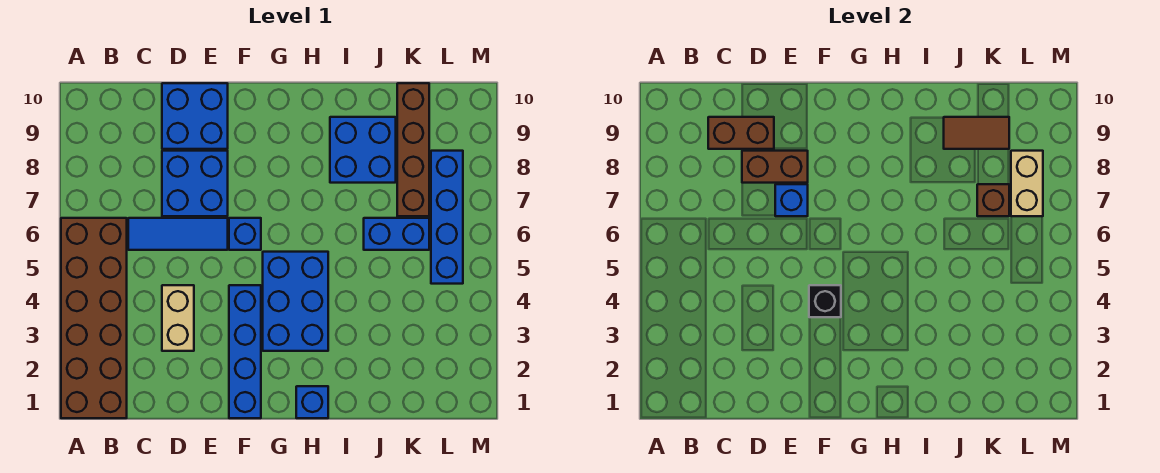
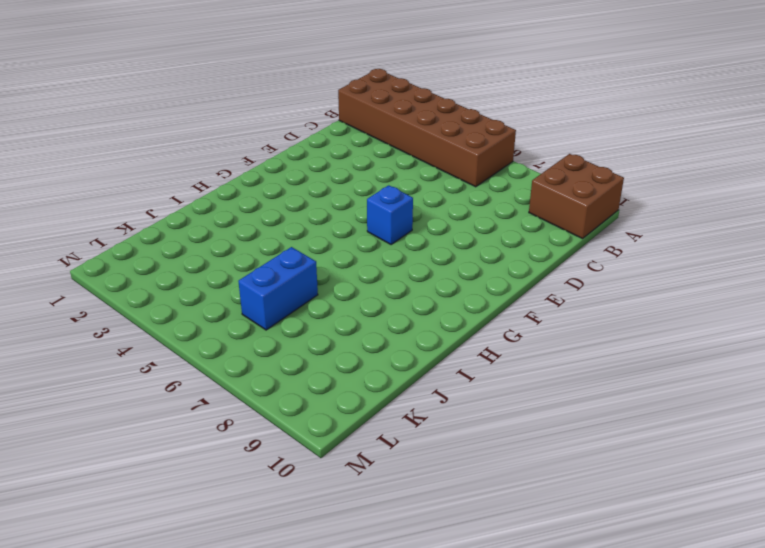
brown brick A9:B10 level 1 -> none
none -> blue tile C6:E6 level 1
none -> tan brick D3:D4 level 1
none -> blue brick D7:E8 level 1

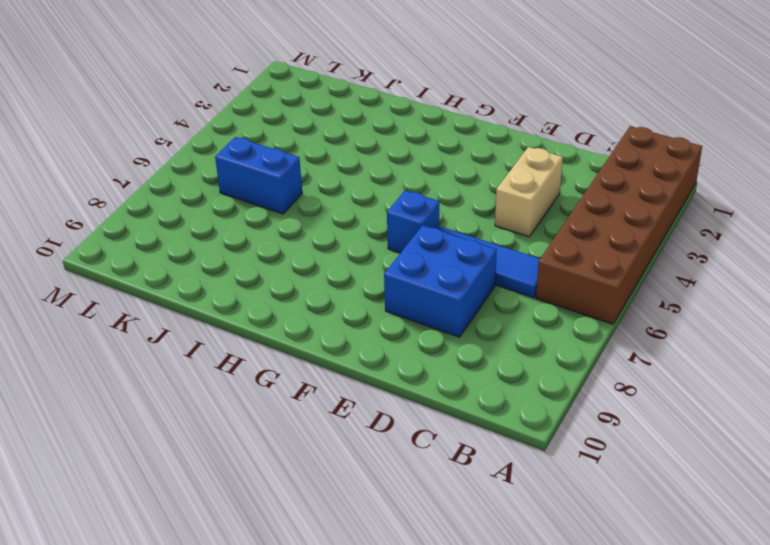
none -> blue brick D9:E10 level 1
none -> blue brick F1:F4 level 1
none -> blue brick G3:H5 level 1

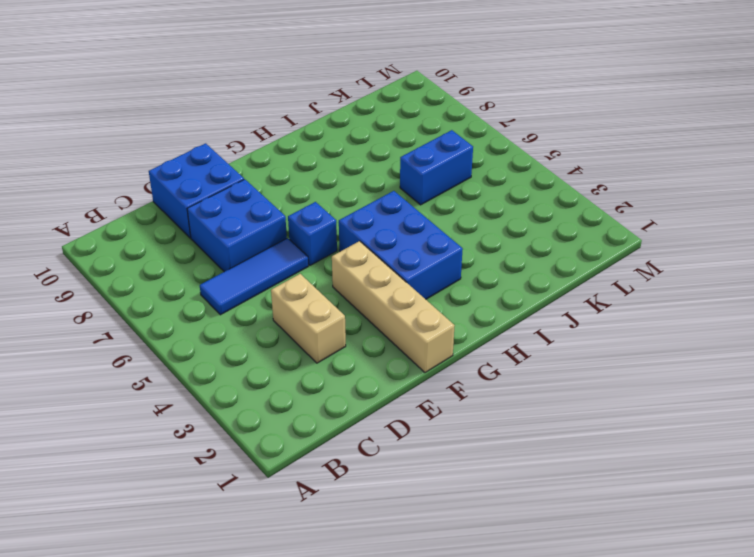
tan brick F1:F4 level 1 -> blue brick F1:F4 level 1
none -> brown brick A1:B6 level 1
none -> blue brick H1 level 1
none -> blue brick I8:J9 level 1

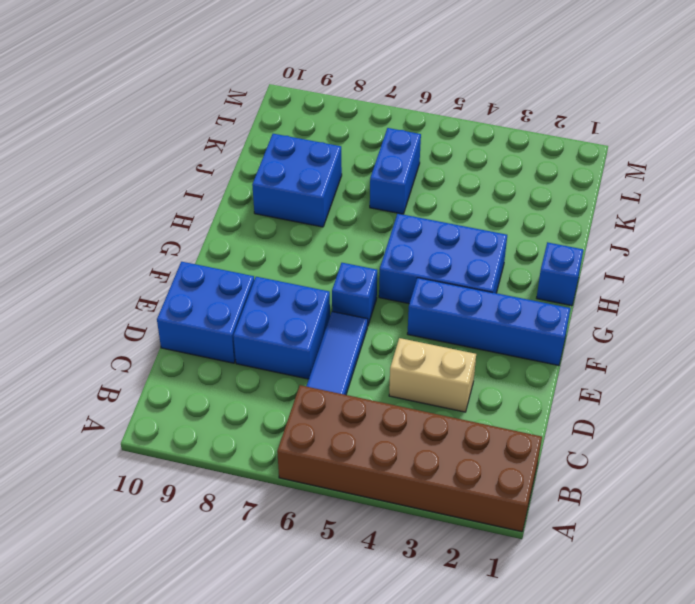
none -> brown brick K7:K10 level 1
none -> blue brick L5:L8 level 1
none -> brown brick C9:D9 level 2

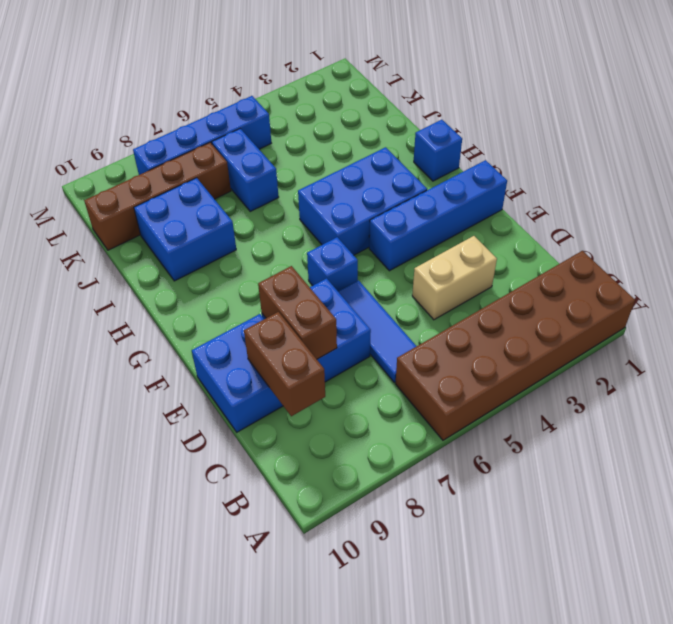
none -> blue brick E7 level 2
none -> black brick F4 level 2
none -> brown tile J9:K9 level 2

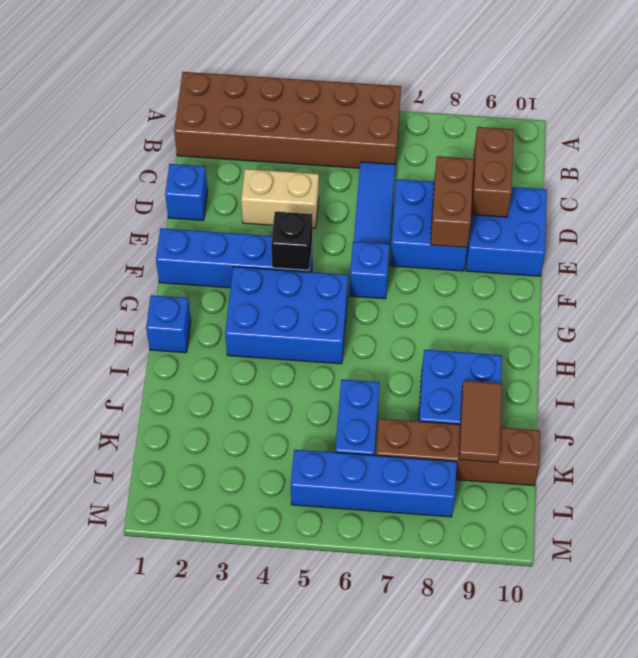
blue brick D1 level 1 -> blue brick E7 level 2
none -> brown brick K7 level 2
none -> tan brick L7:L8 level 2

